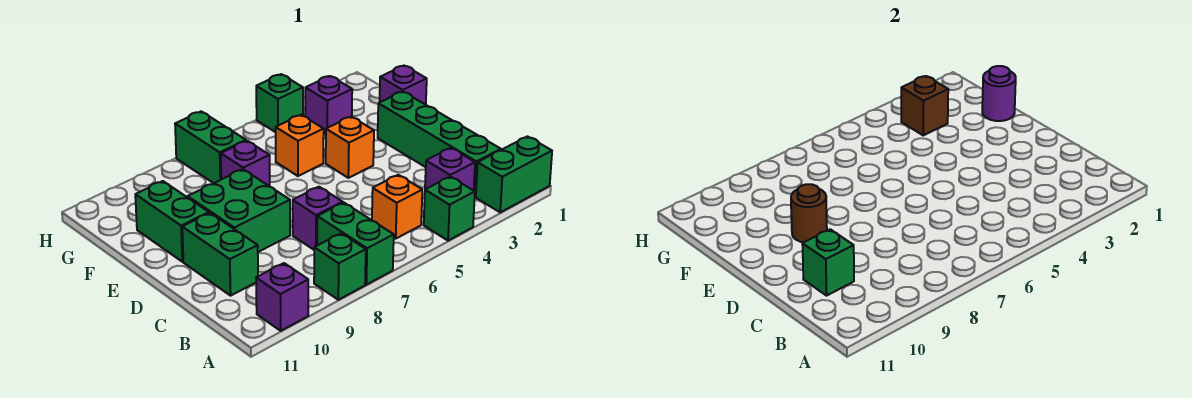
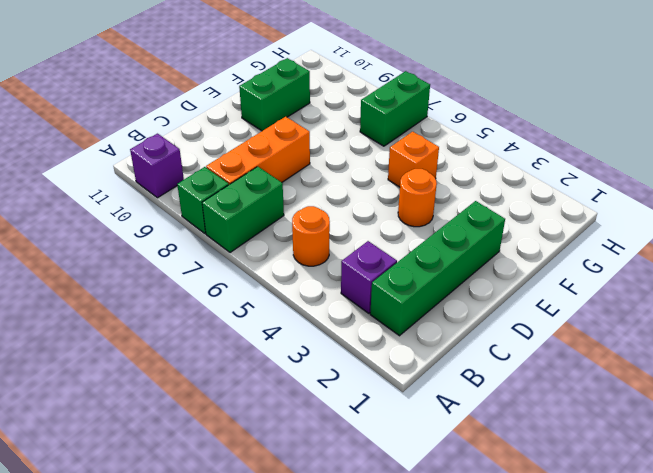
orange round brick B5 level 1 -> orange brick B5 level 1
orange brick B8:D8 level 1 -> green brick D8:E9 level 1
orange round brick E4 level 1 -> orange brick E4 level 1
none -> green brick A1:A2 level 1
none -> green brick A4 level 1
none -> purple brick C7 level 1

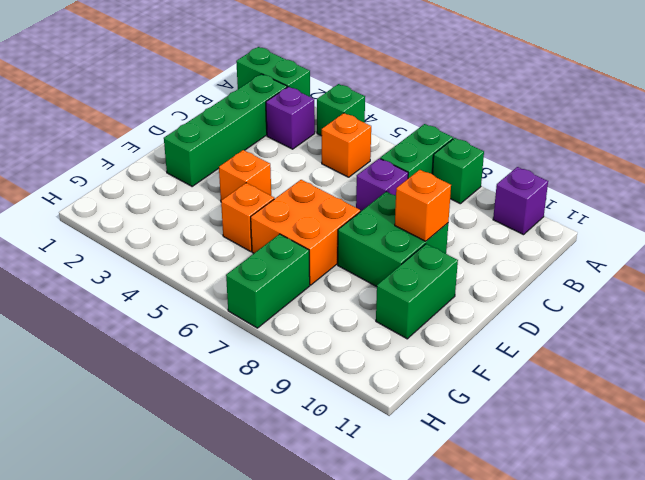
orange brick D9 level 2 -> none
orange brick E6:F7 level 1 -> purple brick F7 level 1
none -> green brick C10:D10 level 1
none -> purple brick F1 level 1
none -> purple brick G3 level 1

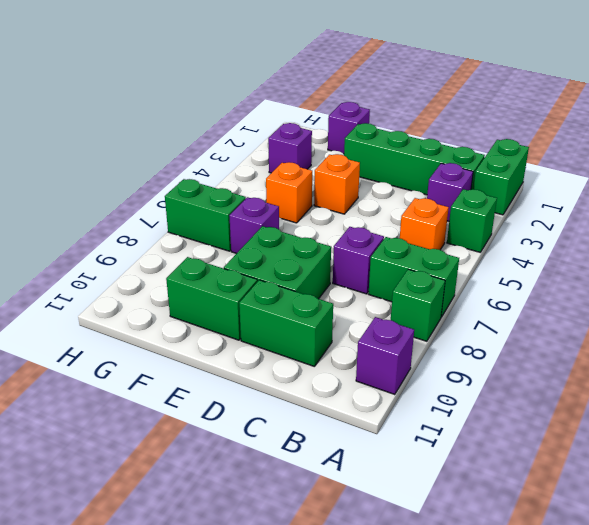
none -> green brick H4 level 1
none -> green brick C10 level 2
none -> brown round brick E9 level 2

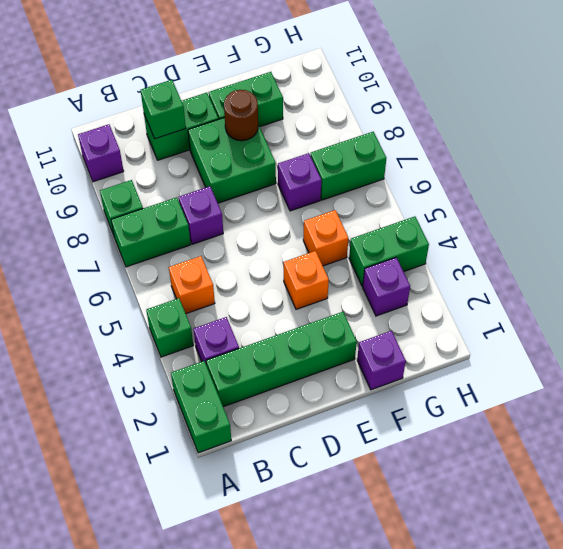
green brick G4:H4 level 1 -> green brick H4 level 1
none -> purple round brick F1 level 2
none -> brown brick G3 level 2

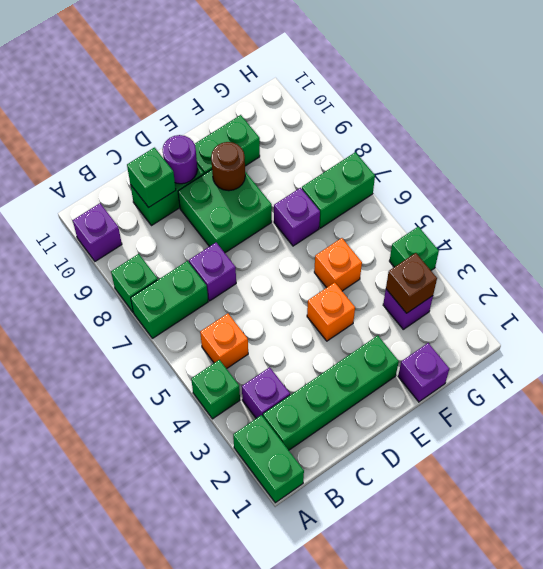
purple round brick D10 level 2 -> purple round brick F1 level 2

